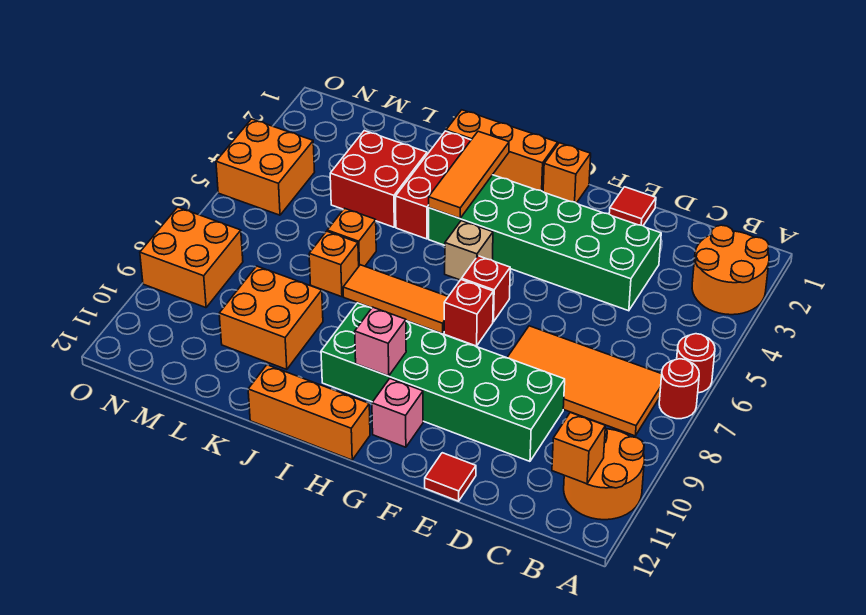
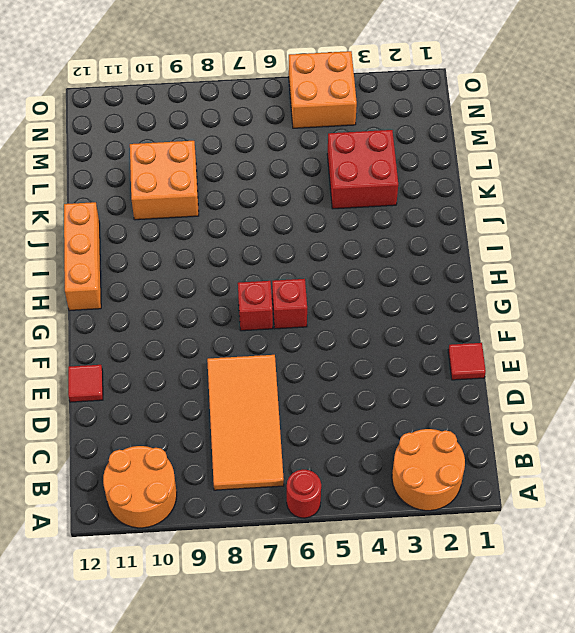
none -> red round brick A7 level 1
none -> green brick D3:I4 level 1
none -> green brick D9:I10 level 1

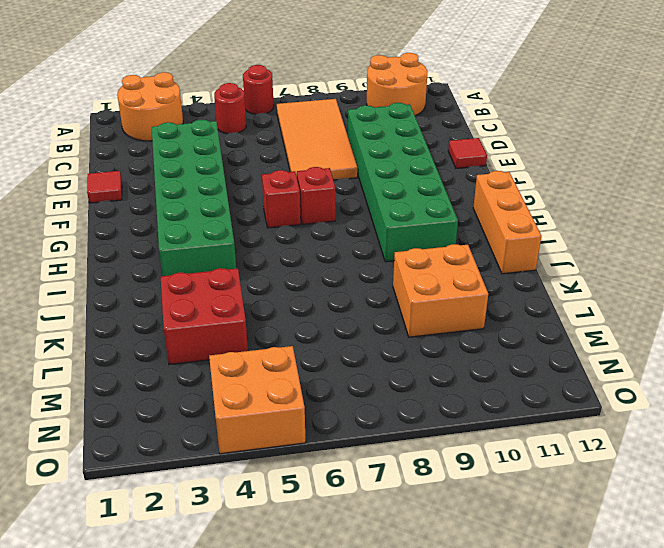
red round brick B5 level 1 -> red round brick A7 level 1
none -> orange brick G1 level 1
none -> pink brick G11 level 1
none -> orange brick H1:J1 level 1

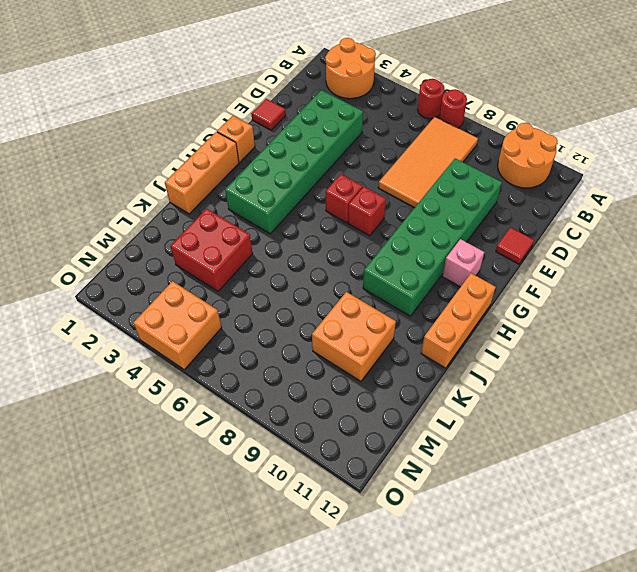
none -> tan brick H5 level 1
none -> orange tile H7:J7 level 1
none -> red brick J2:J4 level 1

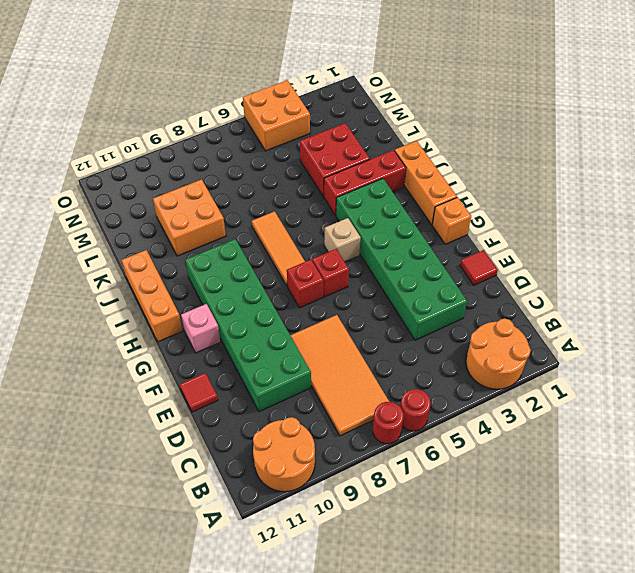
none -> orange brick K6 level 1
none -> orange brick K7 level 1
none -> orange brick N8:O9 level 1

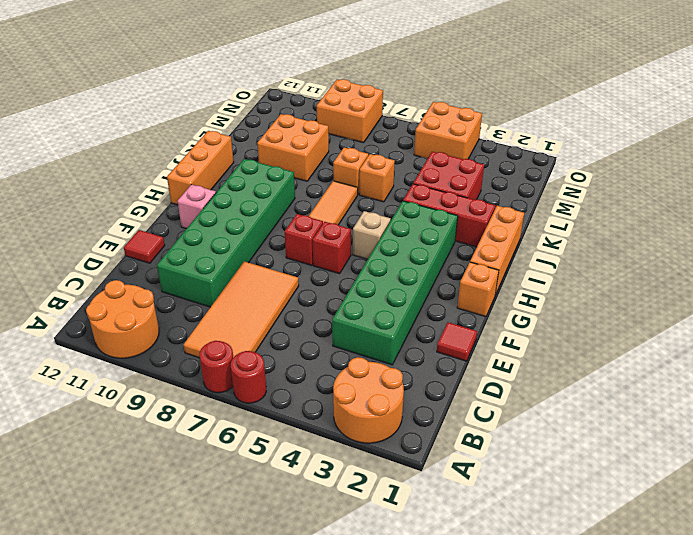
none -> orange brick B11 level 2
none -> pink brick H10 level 2
none -> orange tile I2:I4 level 2

